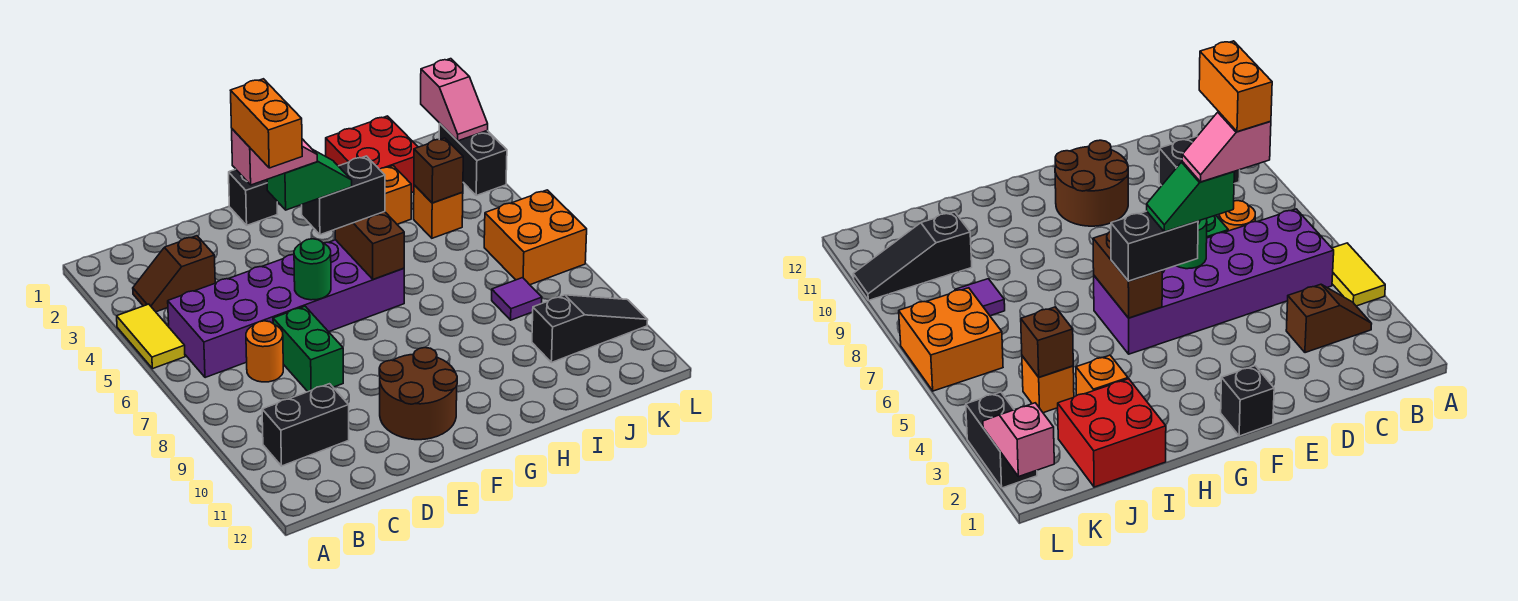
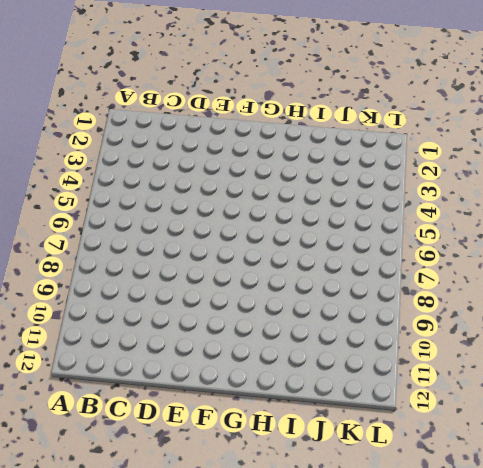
none -> yellow tile A4:A5 level 1
none -> brown slope B3:C3 level 1 top C
none -> purple brick B5:G6 level 1

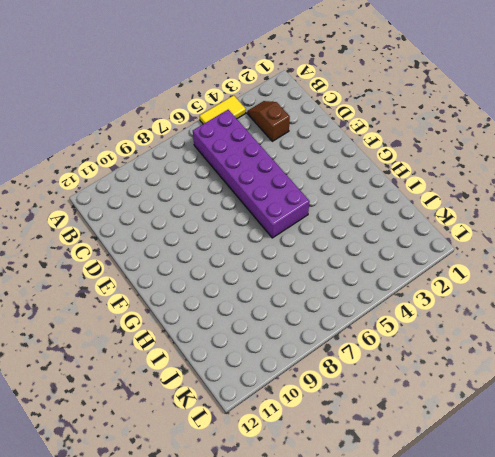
none -> black brick B10:C10 level 1
none -> orange round brick C7 level 1
none -> green brick D7:D8 level 1

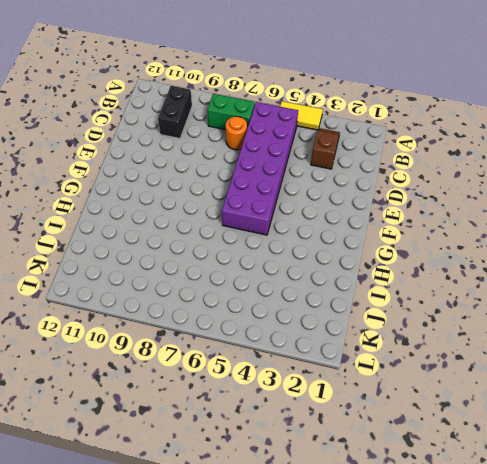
green brick B7:B8 level 1 -> green brick D7:D8 level 1
none -> brown round brick E10:F11 level 1
none -> black brick F1 level 1
none -> red brick I1:J2 level 1

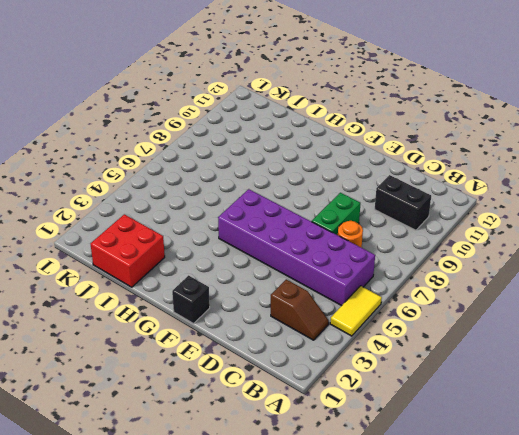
none -> brown round brick E10:F11 level 1
none -> orange brick I3 level 1
none -> orange brick J4 level 1

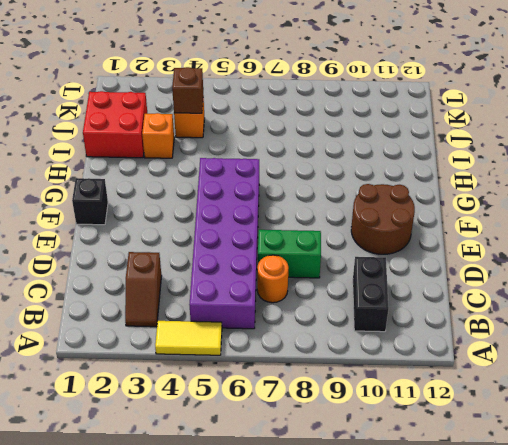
none -> purple tile J8 level 1
none -> black slope J10:L10 level 1 top J
none -> orange brick K6:L7 level 1

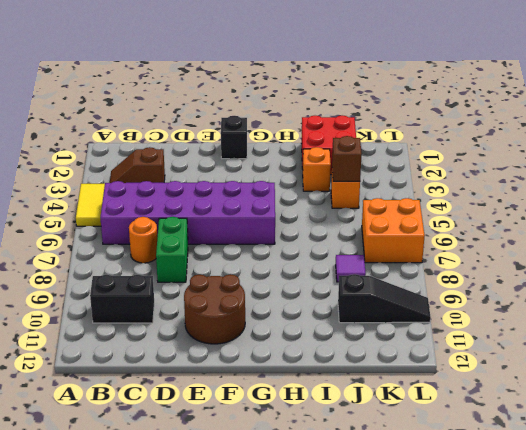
none -> black brick L2:L3 level 1
none -> green round brick E6 level 2
none -> brown brick G5:G6 level 2

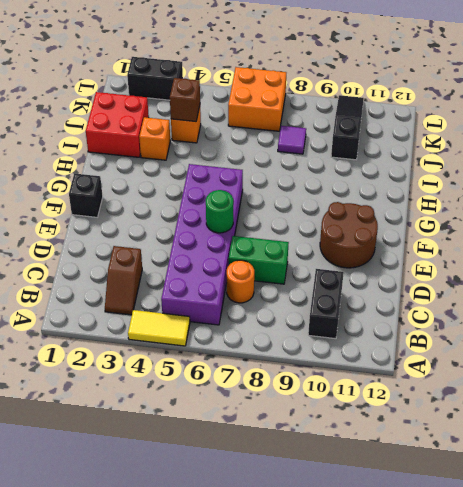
none -> brown brick G5:G6 level 2
none -> pink slope L1:L2 level 2 top 1
none -> black brick F5:G5 level 3

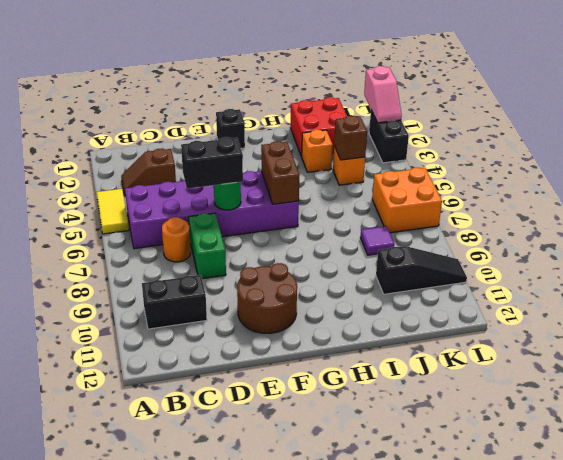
black brick D6:E6 level 3 -> black brick F5:G5 level 3
none -> green slope E5:F5 level 4 top E
none -> pink slope D5:E5 level 5 top D
none -> orange brick D5:D6 level 6

